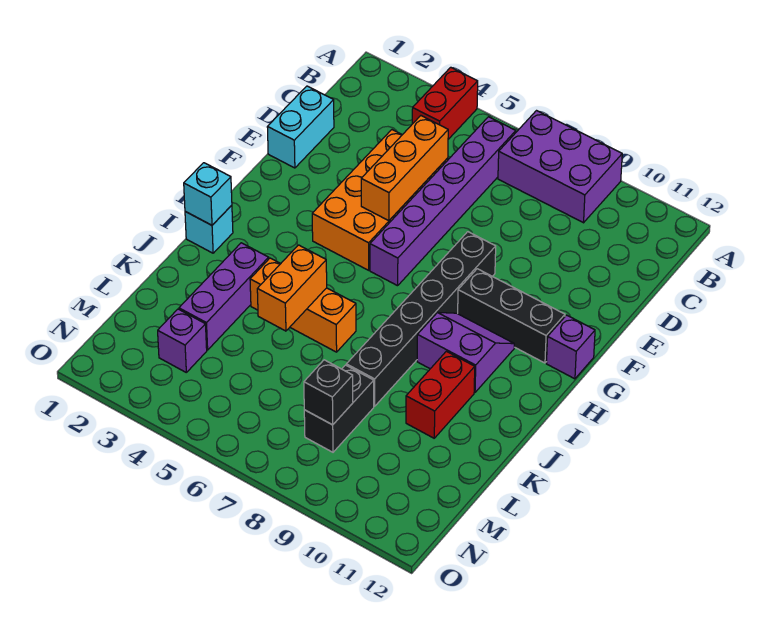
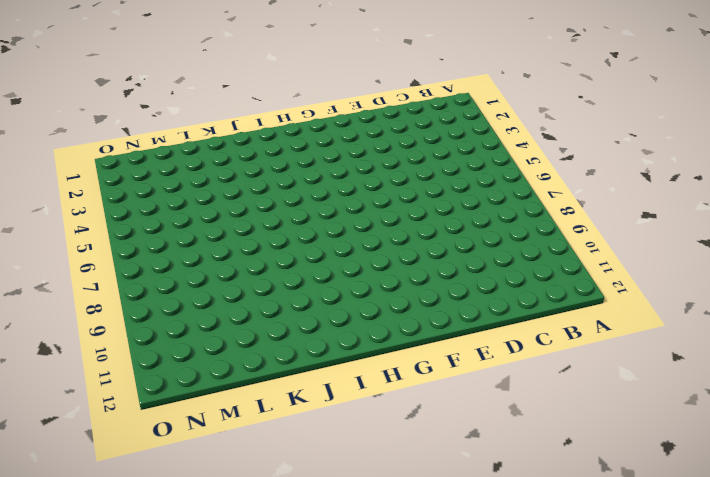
none -> red brick A4:B4 level 1
none -> purple brick A7:B9 level 1
none -> purple brick B6:G6 level 1

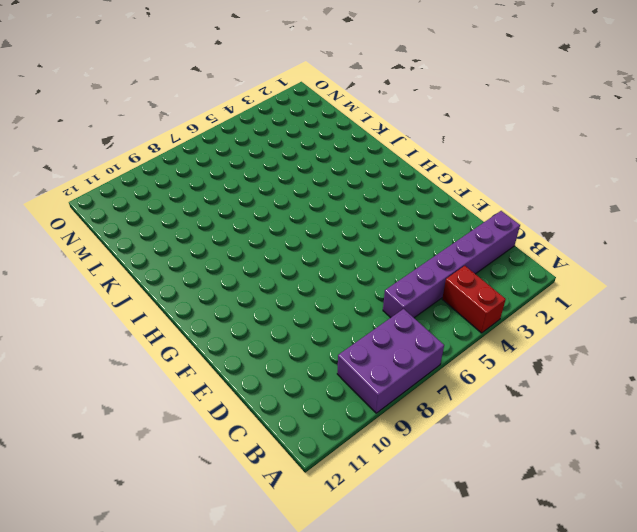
purple brick C1:C6 level 1 -> purple brick B6:G6 level 1
none -> cyan brick D1:E1 level 1
none -> orange brick D4:G5 level 1
none -> black brick F8:K8 level 1

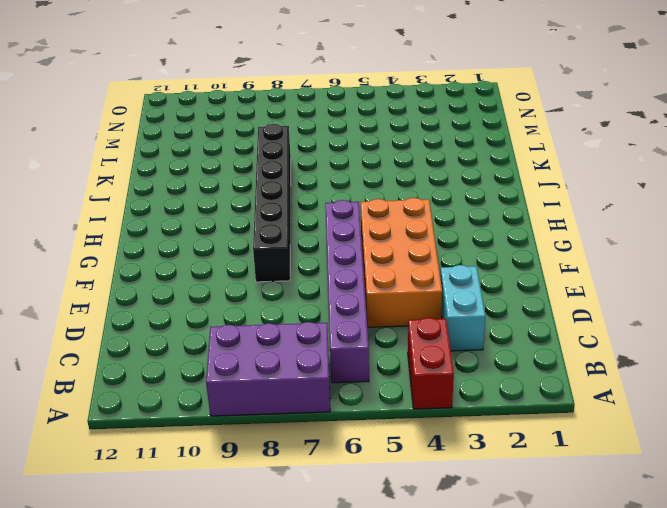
cyan brick C3:D3 level 1 -> cyan brick D1:E1 level 1
none -> black brick G9:G11 level 1
none -> purple brick G12 level 1
none -> purple slope H9:I10 level 1 top I

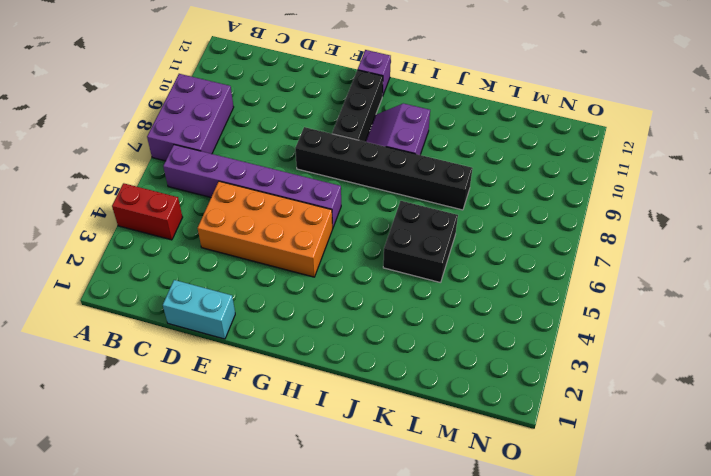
black brick J5:K6 level 1 -> orange brick J4:J6 level 1
none -> cyan brick I1 level 1
none -> purple brick J3:L3 level 1
none -> red brick J10:K10 level 1

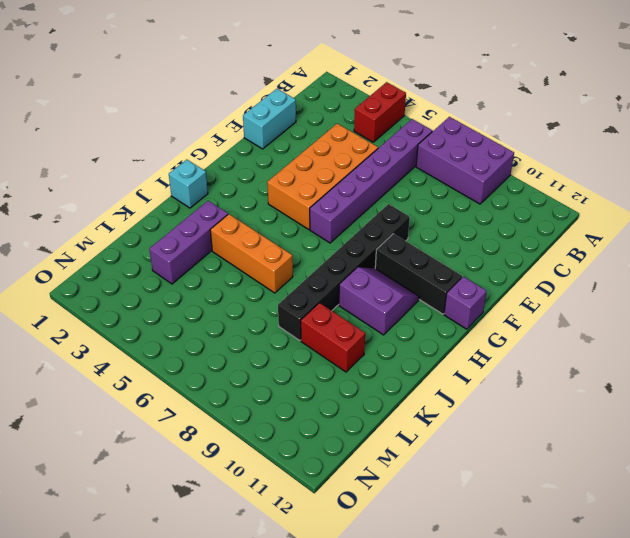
red brick K9:K10 level 1 -> red brick J10:K10 level 1
none -> black brick L8:M8 level 1
none -> purple brick M3 level 1
none -> orange brick D5:F5 level 2

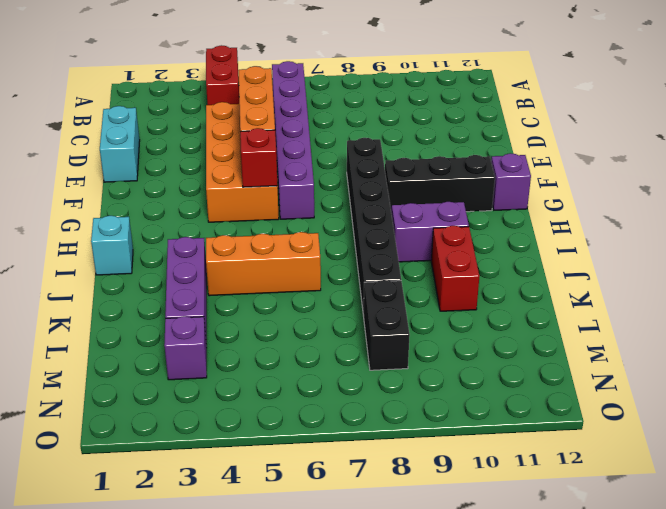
red brick G5 level 2 -> none
none -> purple brick A7:B9 level 1
none -> cyan brick I1 level 2
none -> orange brick J5:K5 level 2

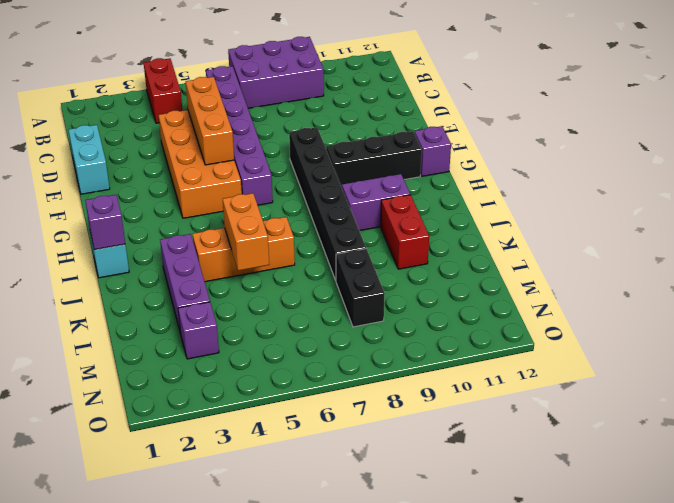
purple brick I1 level 2 -> cyan brick I1 level 2
none -> black brick M8 level 2

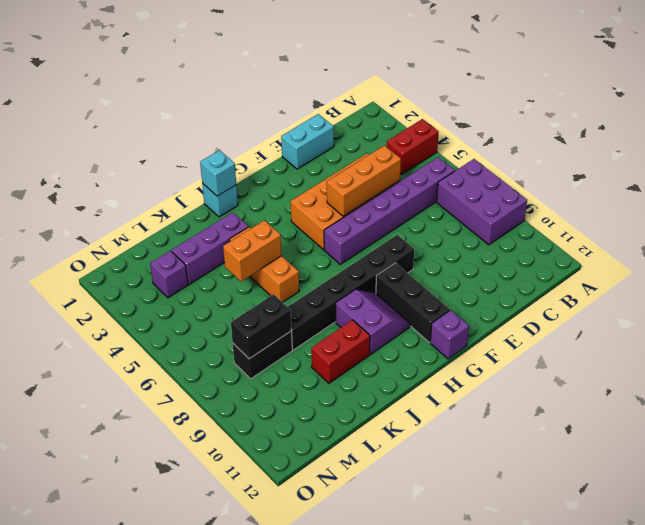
black brick L8:M8 level 2 -> black brick M8 level 2

